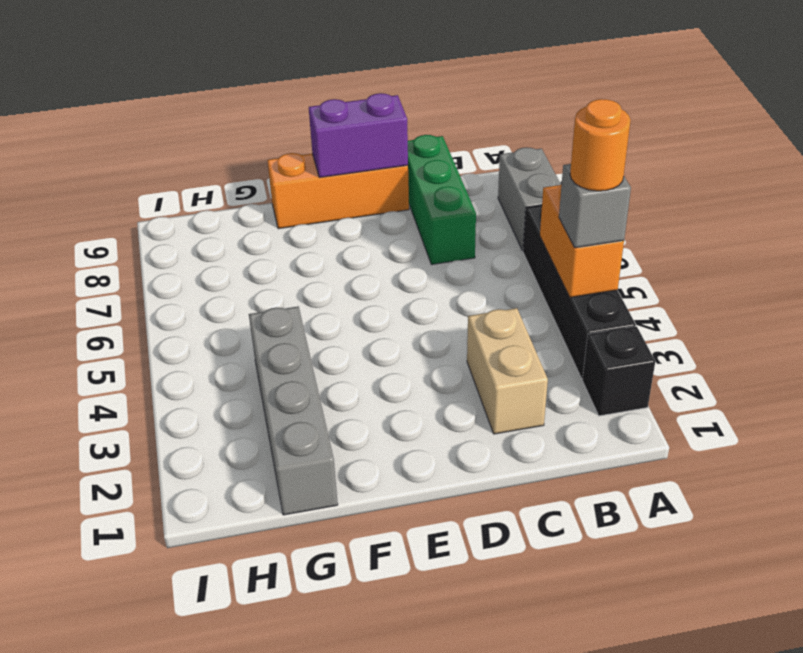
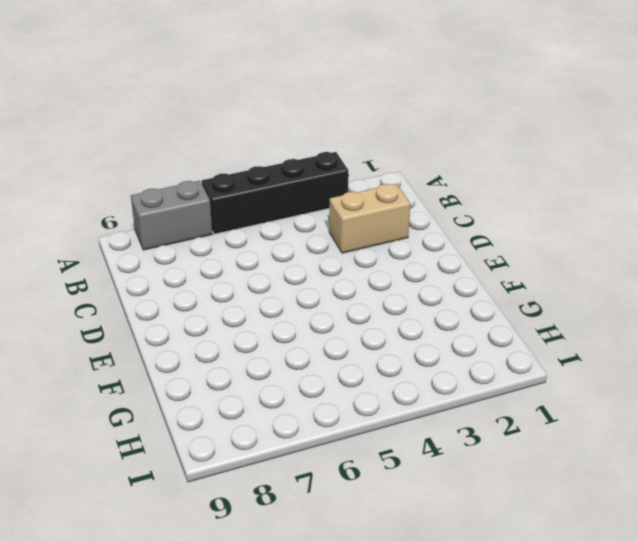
none -> black brick A2 level 1
none -> green brick C7:C9 level 1

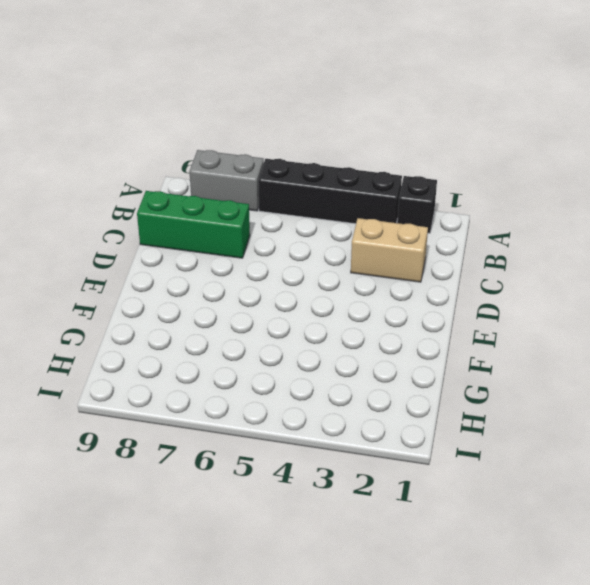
none -> orange brick D9:F9 level 1
none -> grey brick G1:G4 level 1

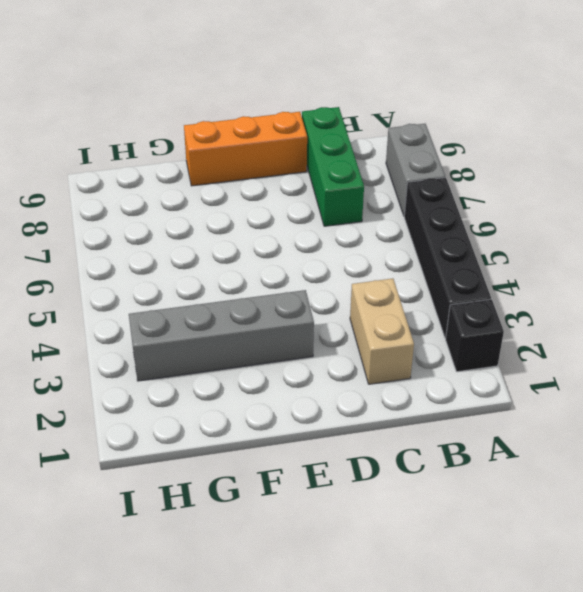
grey brick E3:H3 level 1 -> grey brick G1:G4 level 1
none -> orange brick A4:A5 level 2
none -> purple brick D9:E9 level 2

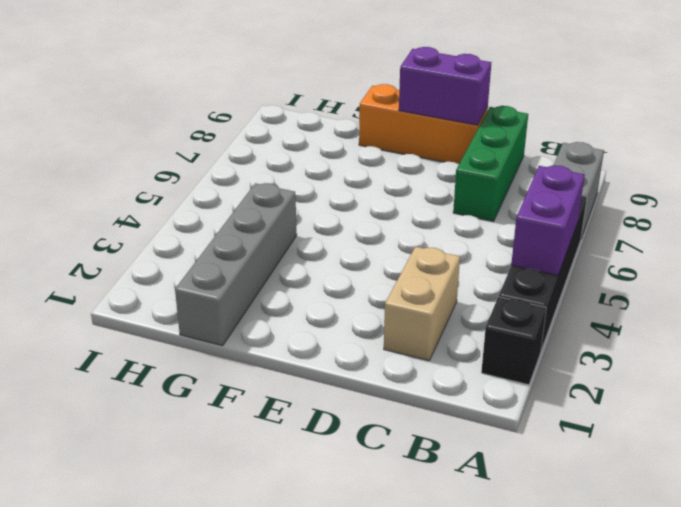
purple brick A4:A5 level 2 -> orange brick A4:A5 level 2
none -> grey brick A4 level 3
none -> orange round brick A4 level 4

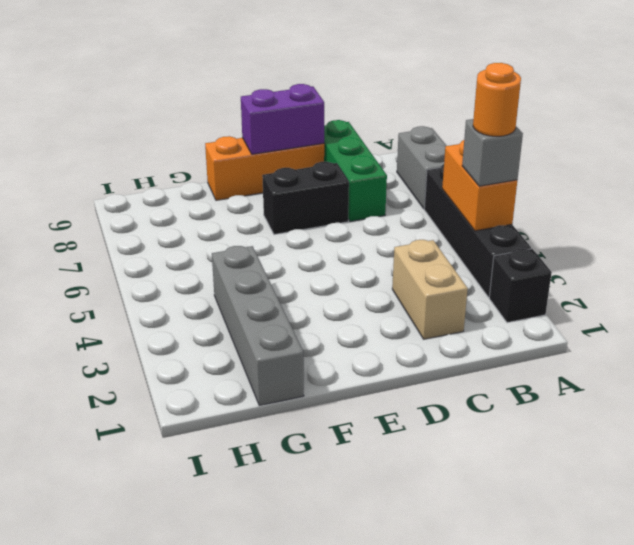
black brick D7:E7 level 1 -> none

